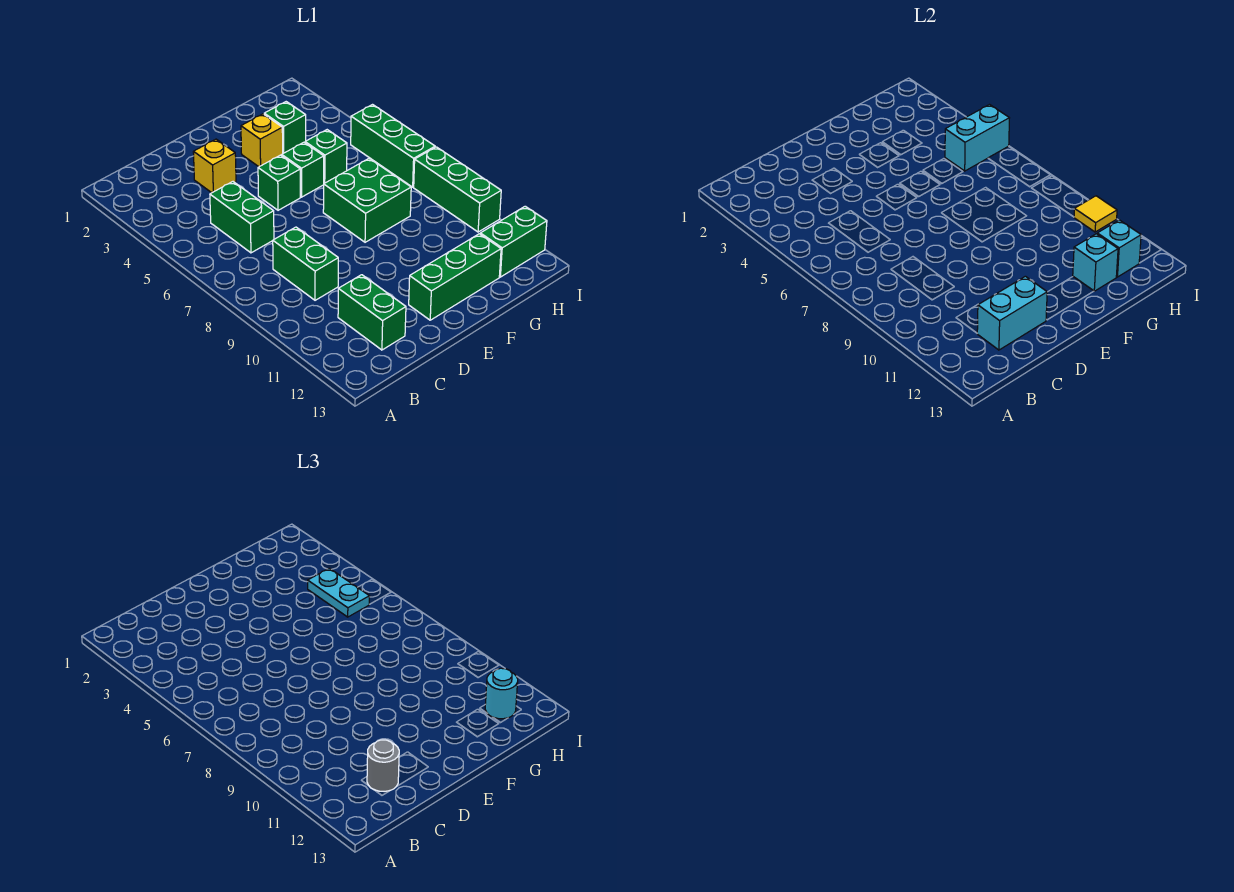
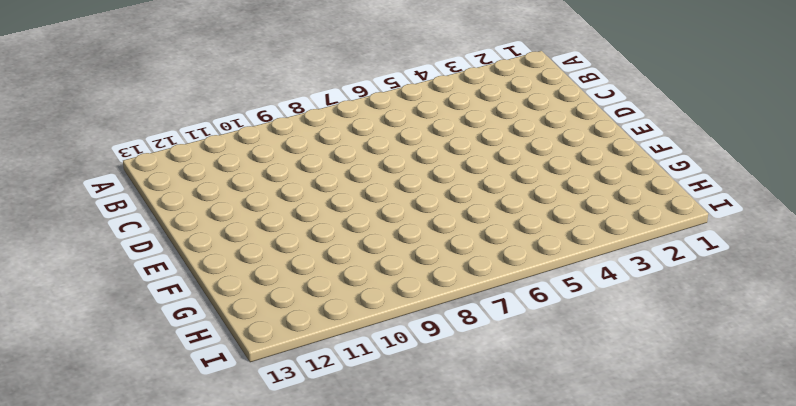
none -> green brick C5:C6 level 1
none -> green brick C8:C9 level 1
none -> green brick C11:C12 level 1

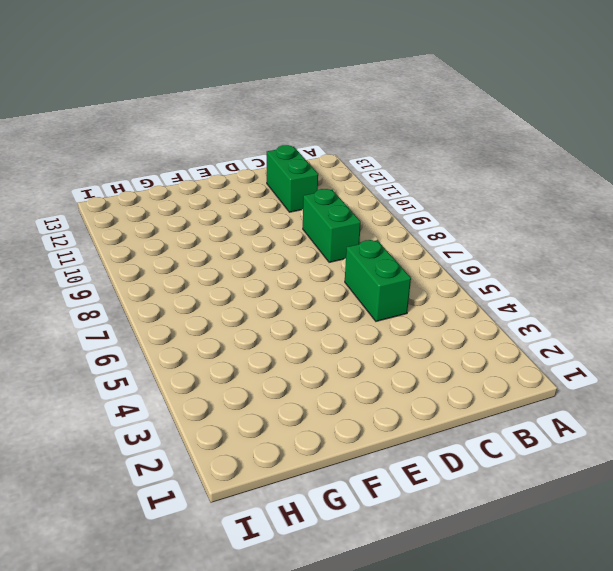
none -> yellow brick D3 level 1
none -> green brick E5 level 1
none -> green brick E12:G12 level 1

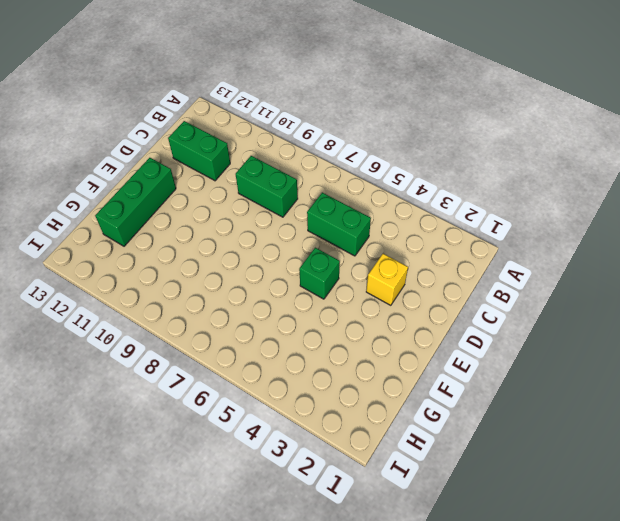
none -> yellow brick F3 level 1
none -> green brick F5 level 1
none -> green brick F7:G8 level 1

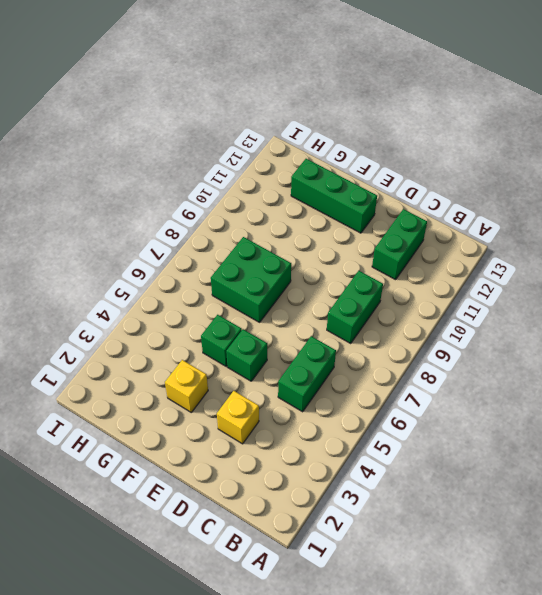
none -> green brick G3 level 1
none -> green brick G5 level 1
none -> green brick H12:I12 level 1

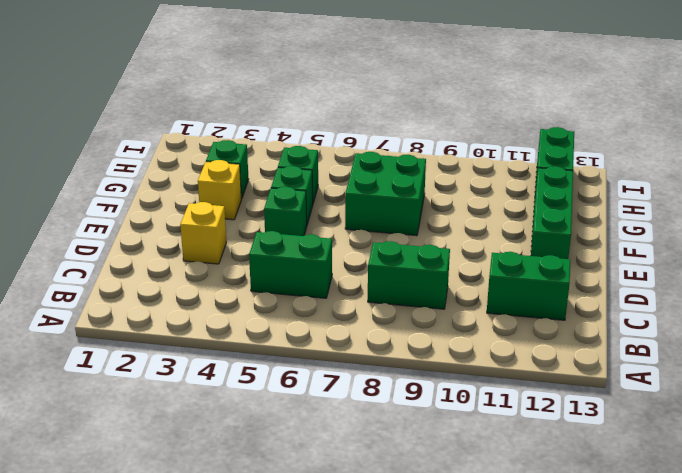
none -> green brick I5:I7 level 1
none -> green brick I8:I10 level 1
none -> cyan brick C12:D12 level 2

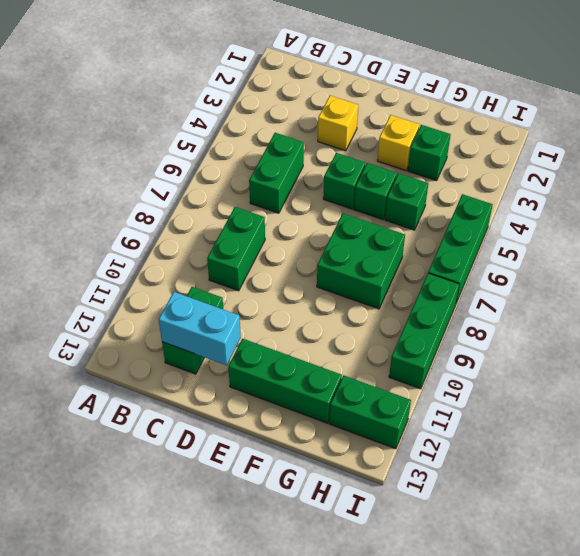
none -> cyan brick G12 level 2
none -> cyan brick H5:I5 level 2
none -> cyan brick H12 level 2

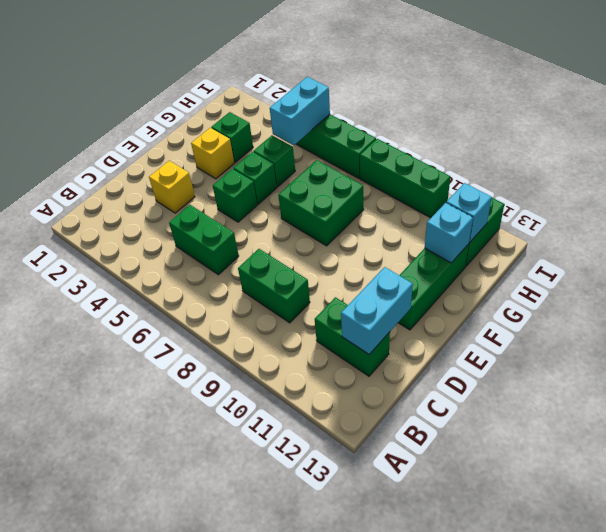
none -> yellow tile I10 level 2
none -> grey round brick C12 level 3
none -> cyan plate H4:H5 level 3

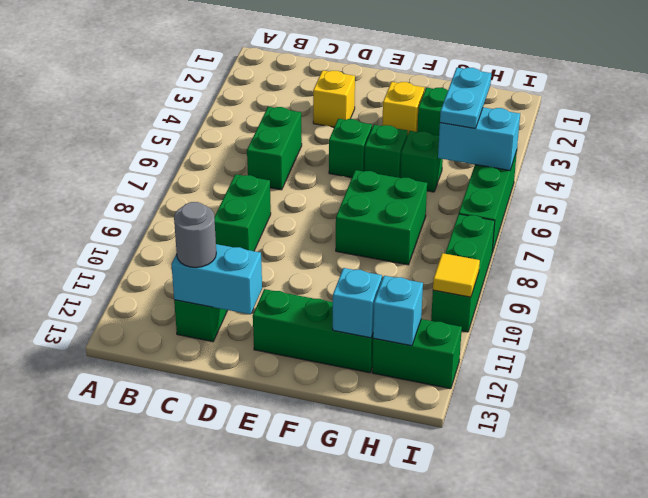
none -> cyan round brick H12 level 3

